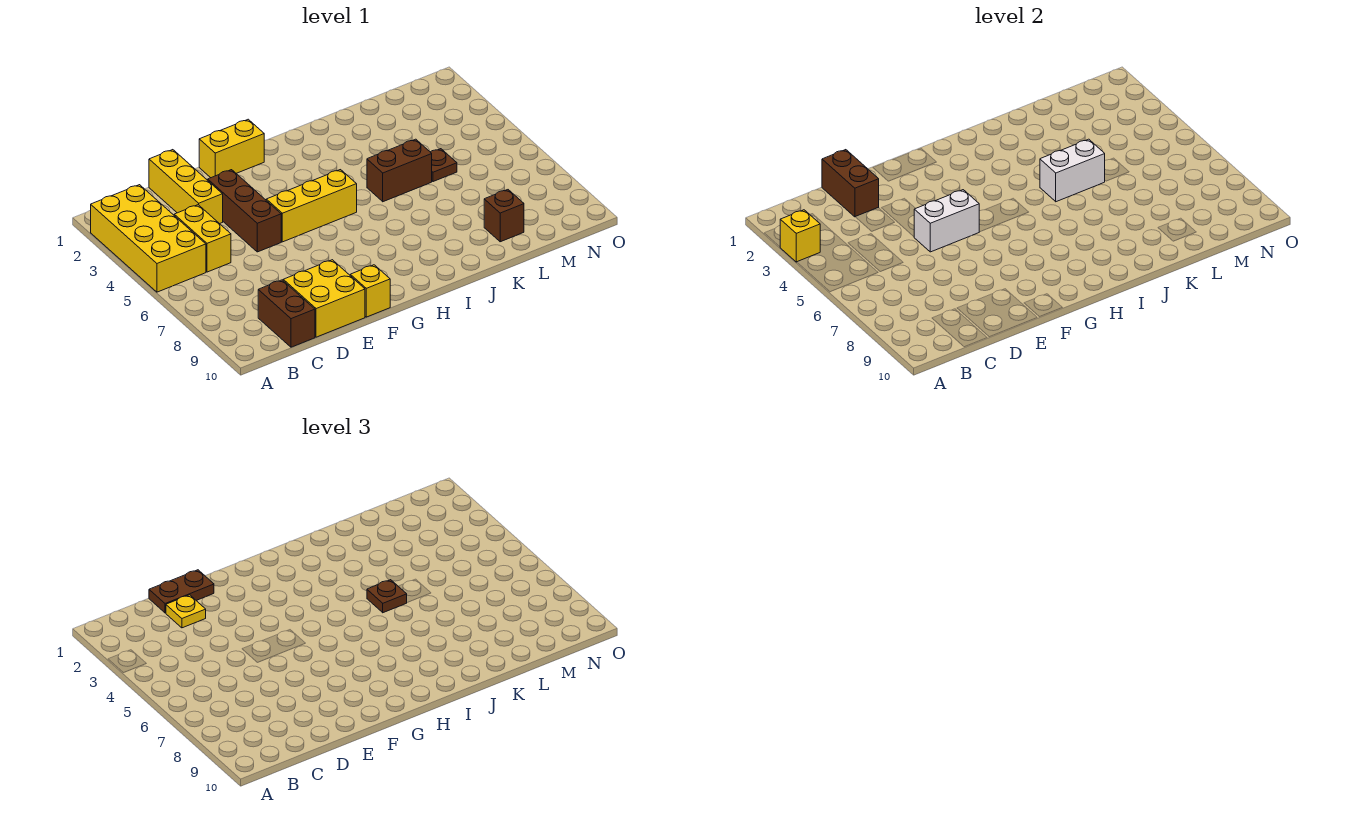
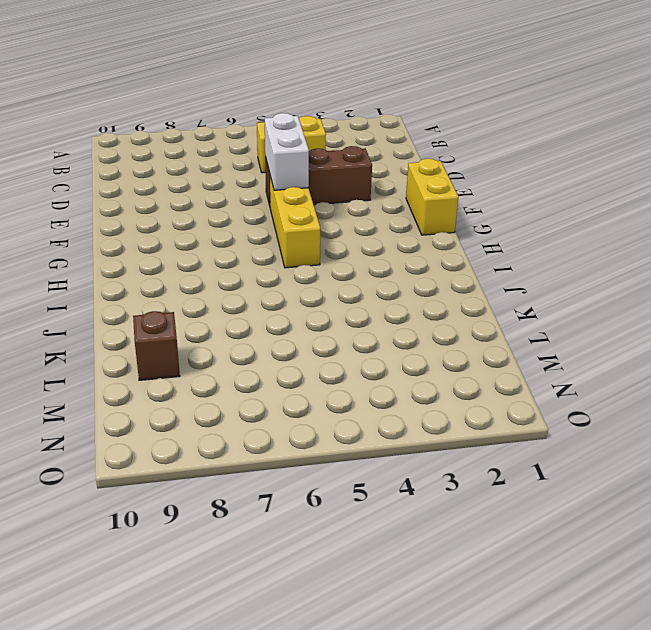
none -> yellow brick A2:B5 level 1
none -> brown brick C9:C10 level 1
none -> yellow brick D1:D3 level 1

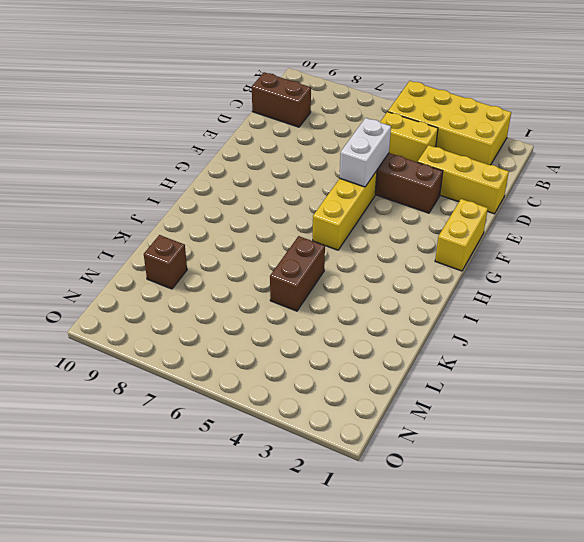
none -> yellow brick D9:E10 level 1
none -> yellow brick F10 level 1
none -> brown plate L5 level 1

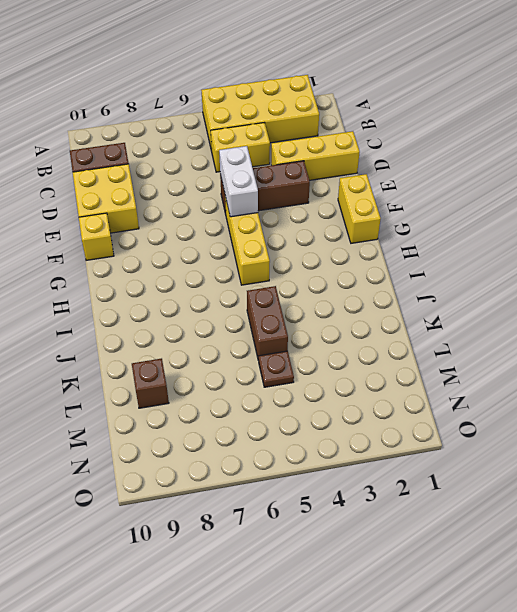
none -> yellow brick A3 level 2
none -> brown brick D1:D2 level 2
none -> white brick J5:K5 level 2

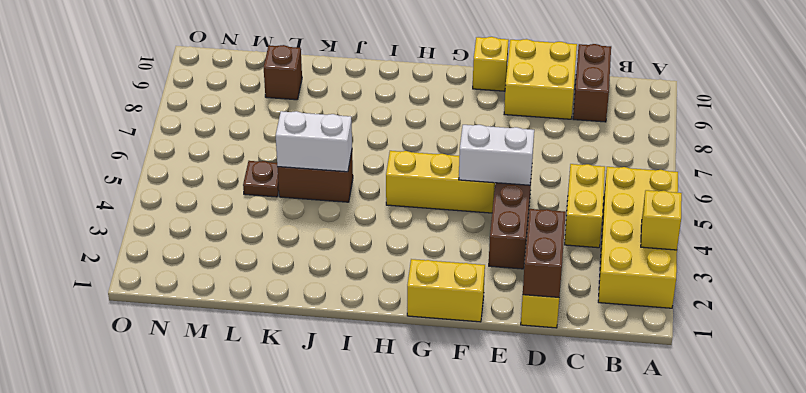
none -> brown plate D1:E1 level 3
none -> yellow plate D2 level 3
none -> brown plate J5 level 3

